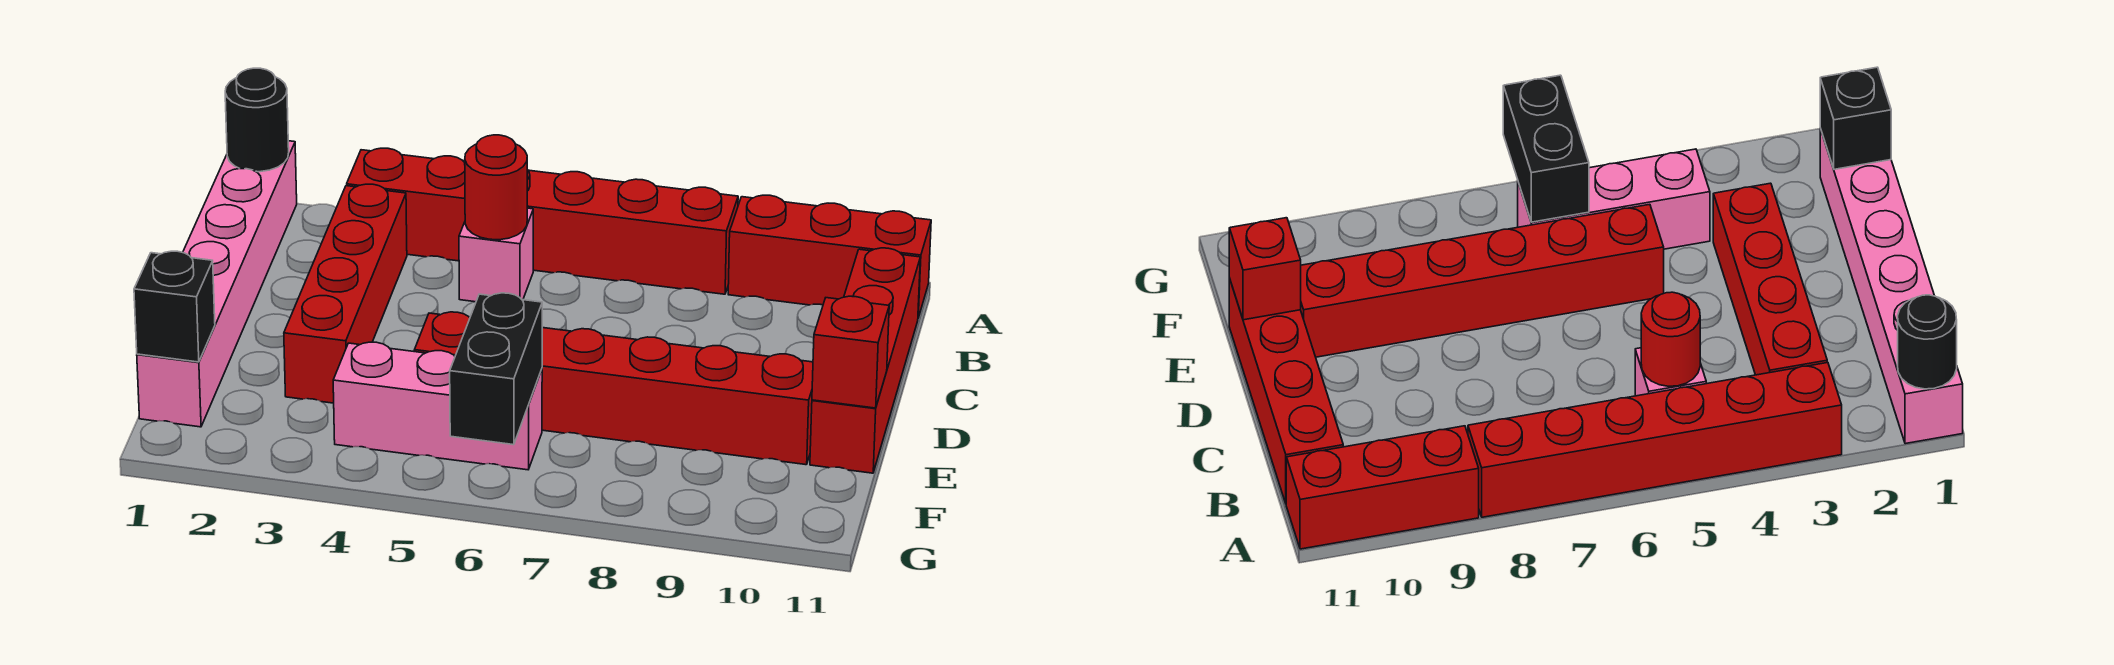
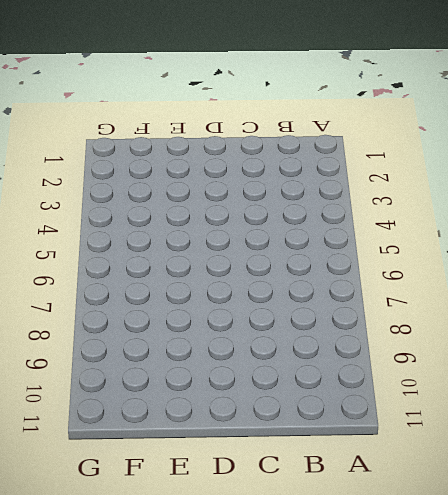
none -> pink brick A1:F1 level 1
none -> red brick A3:A8 level 1
none -> red brick A9:A11 level 1

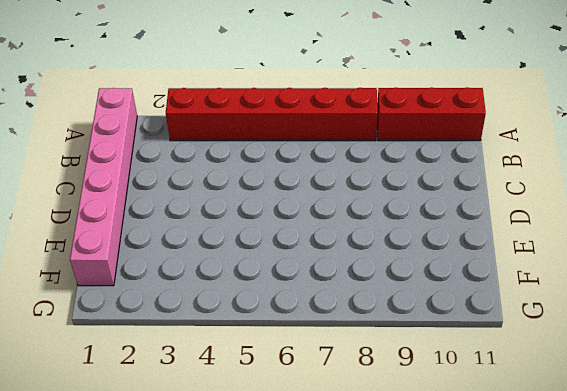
none -> red brick B3:E3 level 1
none -> pink brick B5 level 1
none -> red brick B11:E11 level 1

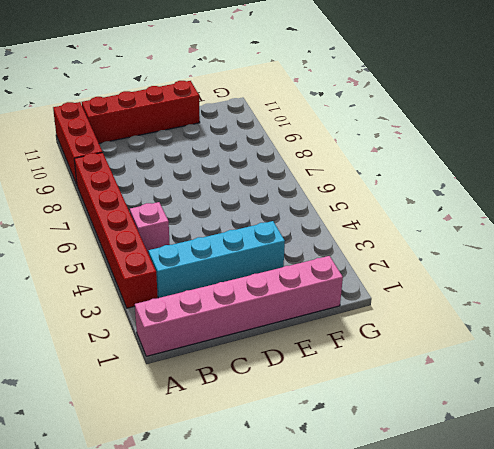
cyan brick B3:E3 level 1 -> red brick B3:E3 level 1
none -> red brick E5:E10 level 1
none -> pink brick F4:F6 level 1
none -> black round brick A1 level 2

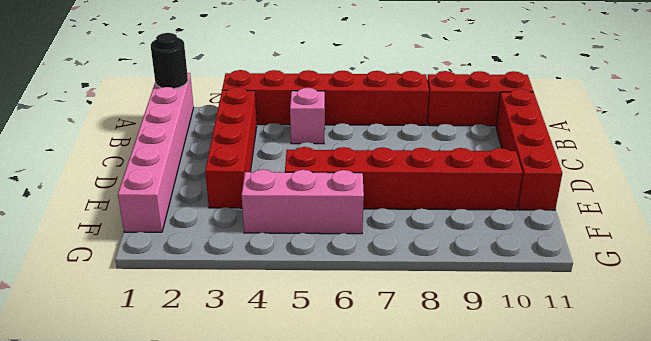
none -> red round brick B5 level 2
none -> red brick E11 level 2
none -> black brick F1 level 2

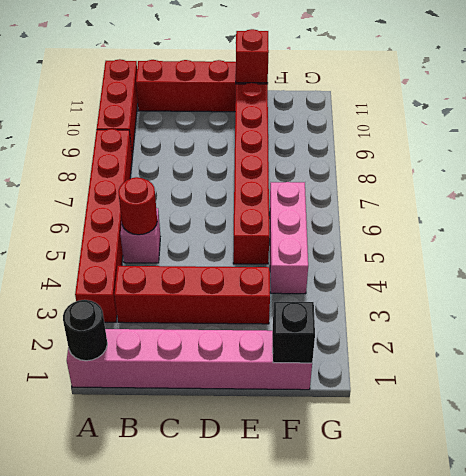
none -> black brick F6:G6 level 2

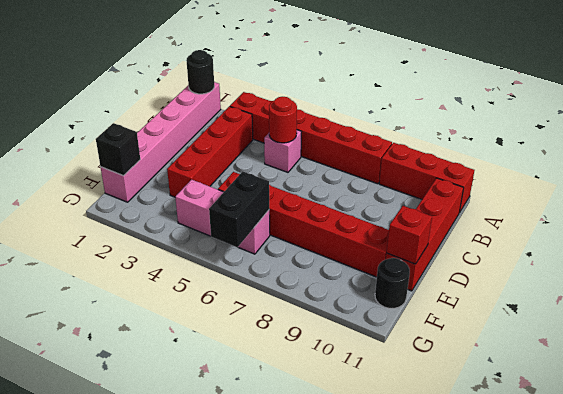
black round brick F11 level 1 -> none

